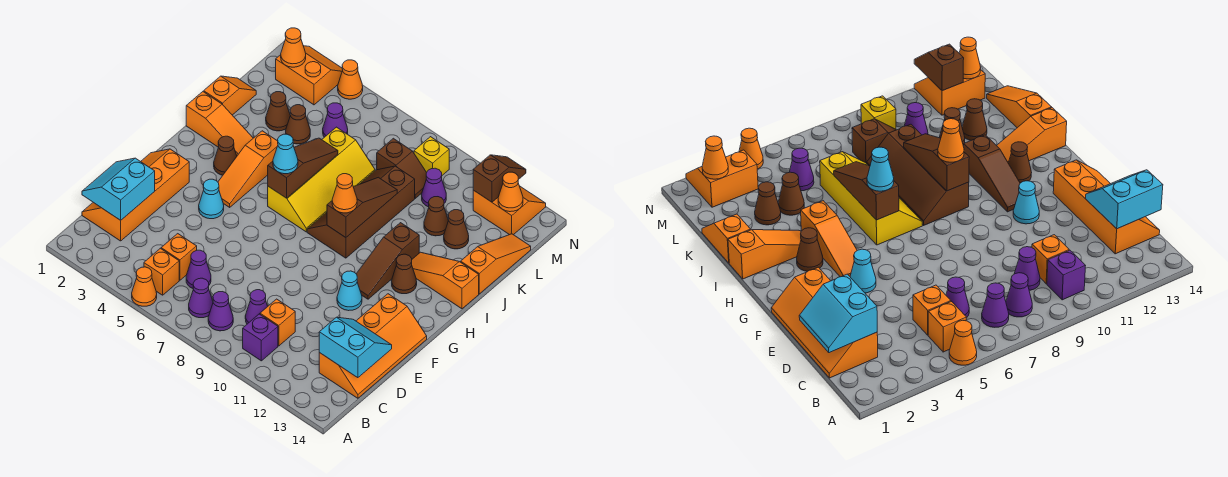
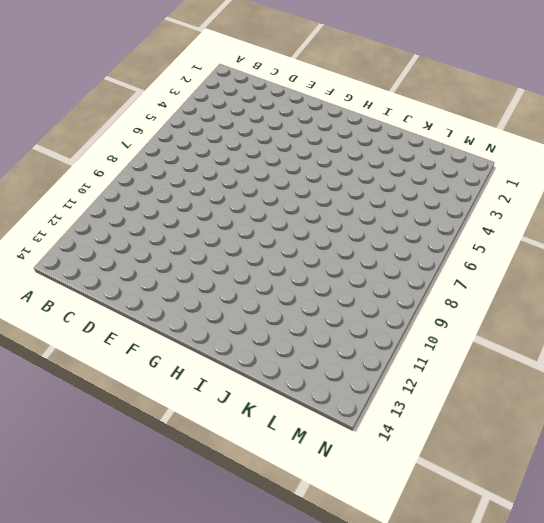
none -> orange cone A5 level 1
none -> orange brick B5 level 1
none -> purple cone B7 level 1
none -> purple cone B8 level 1

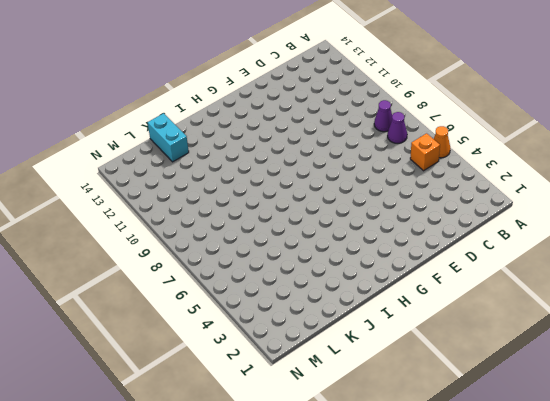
cyan brick K13:K14 level 1 -> orange slope J14:L14 level 1 top J
none -> purple brick B10 level 1
none -> orange slope C1:F2 level 1 top 2
none -> orange brick C5 level 1
none -> purple cone C6 level 1

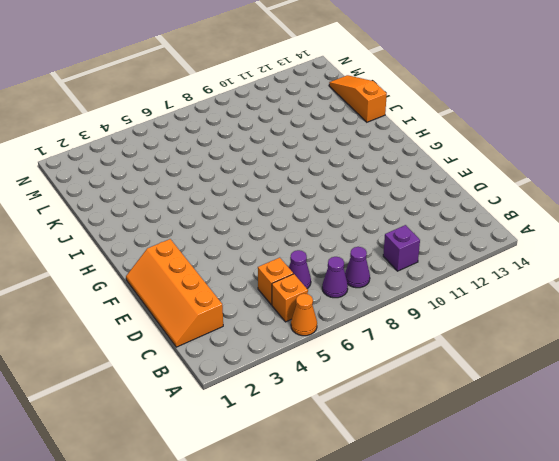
none -> purple cone C9 level 1
none -> orange brick C10 level 1
none -> orange slope C13:F14 level 1 top 13
none -> cyan cone F4 level 1

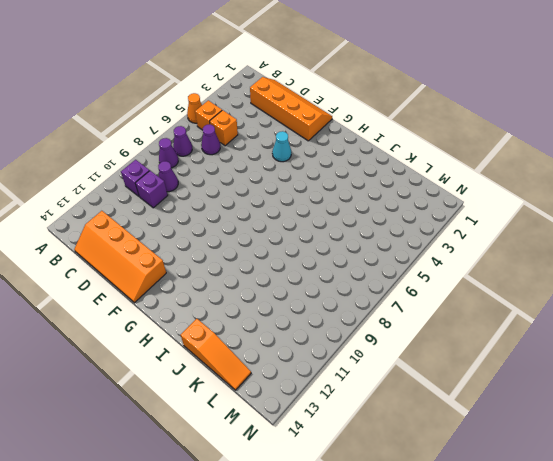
purple brick C10 level 1 -> orange brick C10 level 1
none -> cyan cone F11 level 1
none -> orange slope G4:I4 level 1 top I
none -> brown slope G11:I11 level 1 top I
none -> brown cone H3 level 1

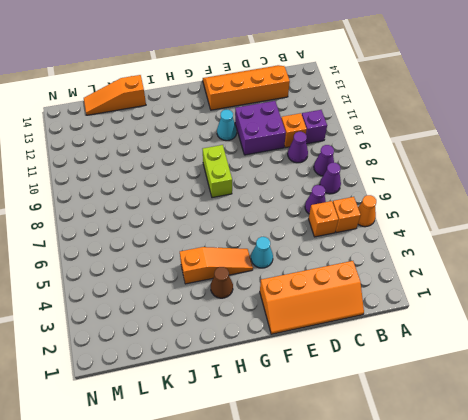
purple brick D10:E11 level 1 -> none
lime brick G8:G9 level 1 -> none
none -> brown slope G11:I11 level 1 top I
none -> yellow slope H6:K7 level 1 top 6
none -> brown slope H8:K9 level 1 top 9
none -> brown cone H12 level 1

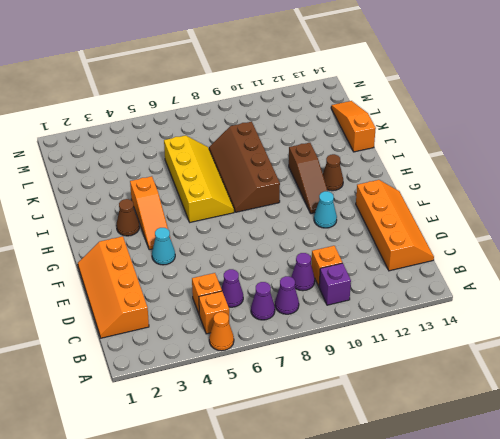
none -> orange slope I1:I3 level 1 top 1
none -> orange slope I12:I14 level 1 top 14
none -> orange slope J1:K1 level 1 top J
none -> brown cone K3 level 1

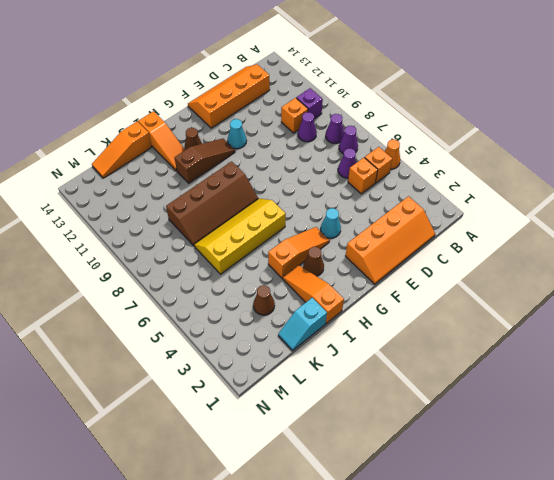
cyan slope J1:K1 level 1 top J -> orange slope J1:K1 level 1 top J
none -> brown cone K4 level 1
none -> brown cone K11 level 1
none -> brown cone K12 level 1
none -> purple cone L5 level 1

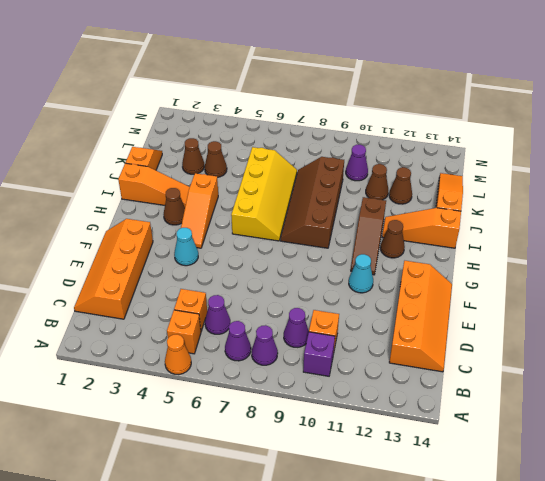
none -> purple cone L5 level 1
none -> brown slope L8:L9 level 1 top 8
none -> orange slope M2:N3 level 1 top M
none -> yellow brick M9 level 1

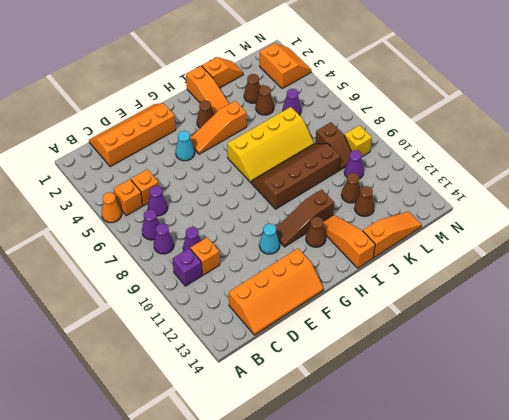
none -> orange slope M12:N13 level 1 top M
none -> orange cone N4 level 1
none -> cyan slope C1:D2 level 2 top 2
none -> cyan slope C13:D14 level 2 top C

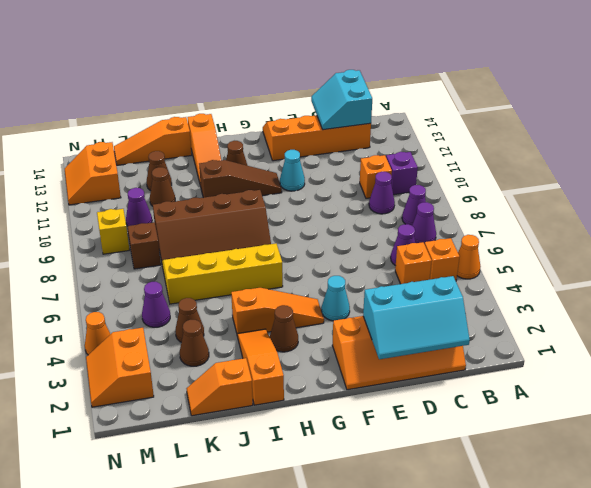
cyan slope C1:E2 level 2 top 2 -> cyan slope C1:D2 level 2 top 2
none -> brown slope H6:J6 level 2 top H
none -> brown slope H9:J9 level 2 top H
none -> orange cone M2 level 2
none -> brown slope M12:N12 level 2 top M

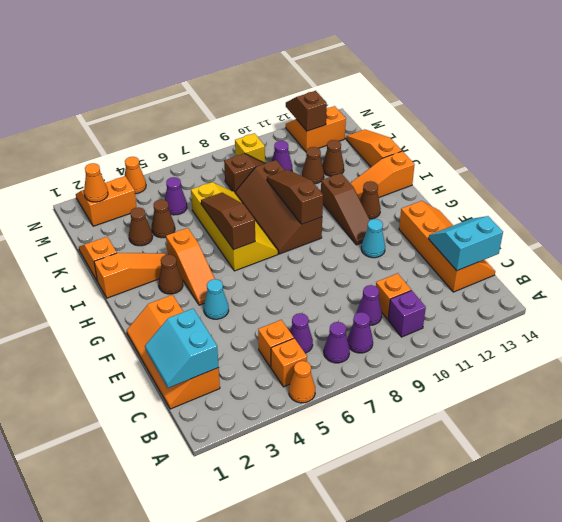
none -> orange cone M13 level 2
none -> cyan cone H6 level 3
none -> orange cone H9 level 3

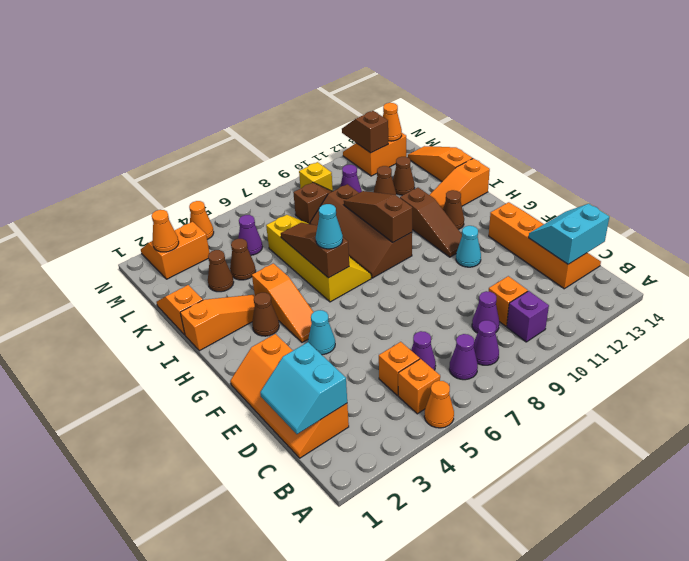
none -> orange cone H9 level 3

